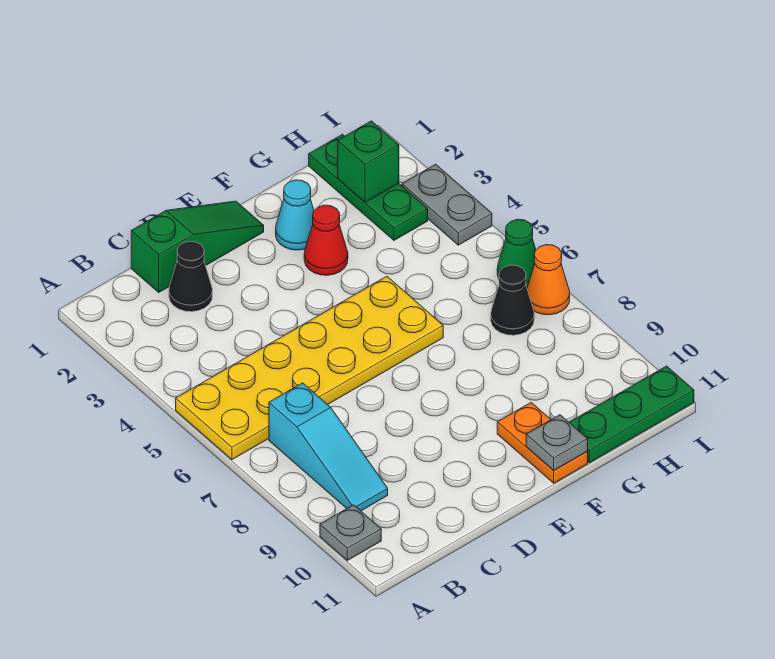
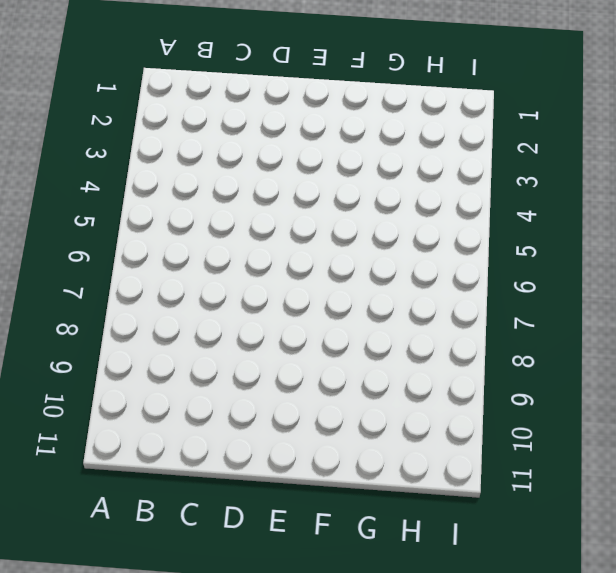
none -> yellow plate A5:F6 level 1
none -> grey plate A10 level 1
none -> cyan slope B7:B9 level 1 top 7

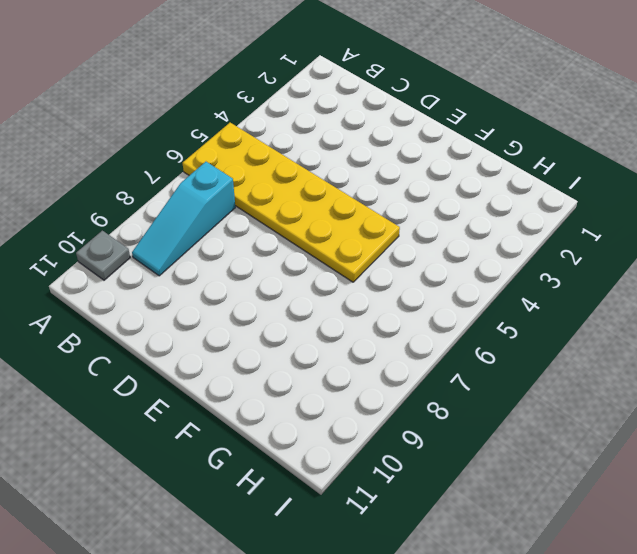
none -> green slope C1:E1 level 1 top C
none -> black cone C2 level 1
none -> cyan cone F2 level 1

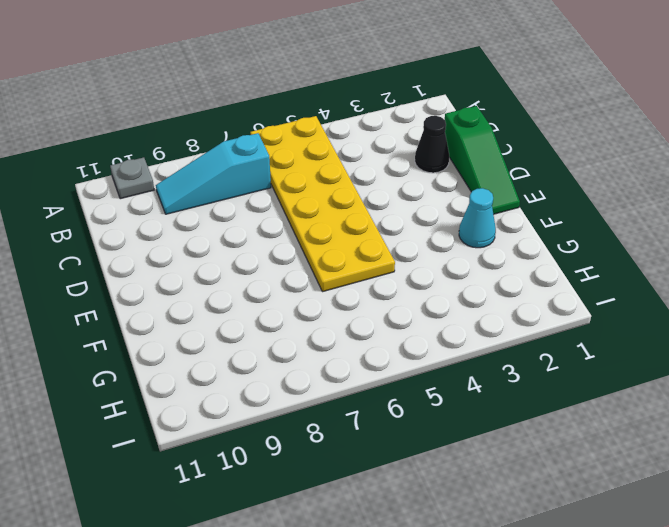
none -> red cone F3 level 1
none -> orange plate F10:F11 level 1
none -> green plate G11:I11 level 1

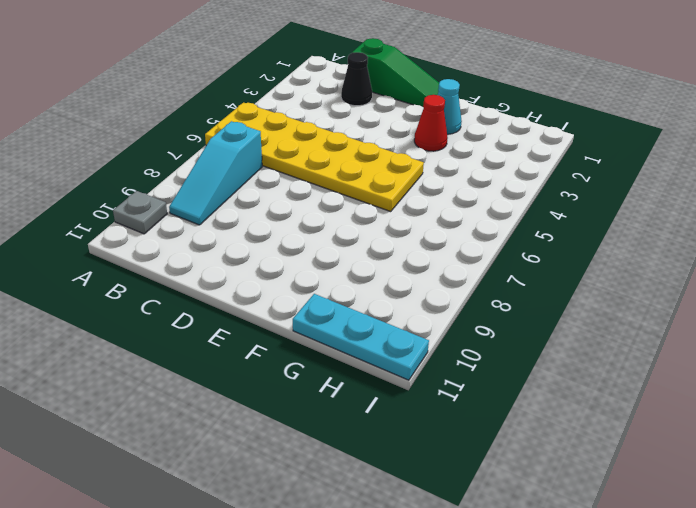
cyan plate G11:I11 level 1 -> green plate G11:I11 level 1
none -> orange plate F10:F11 level 1
none -> green plate H1:H3 level 1
none -> black cone H7 level 1

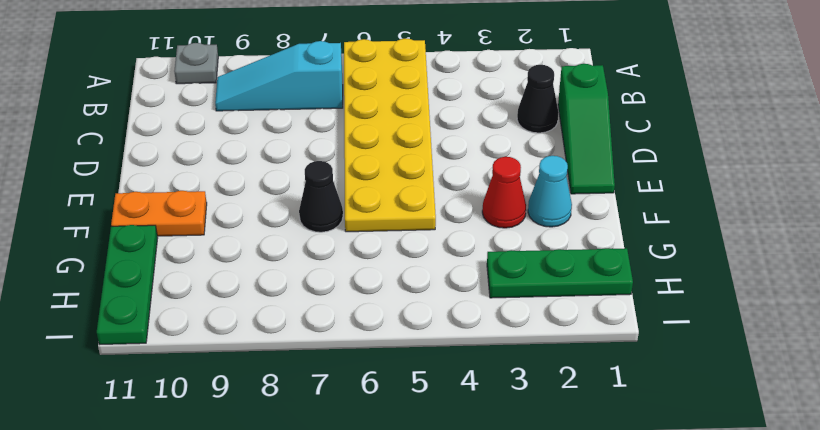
black cone F7 level 1 -> black cone H7 level 1
none -> grey plate I3:I4 level 1
none -> green cone I6 level 1
none -> orange cone I7 level 1

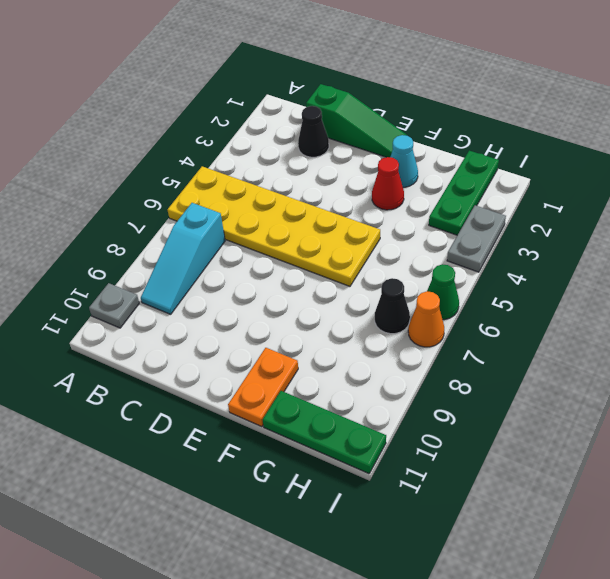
none -> grey plate F11 level 2
none -> green brick H2 level 2

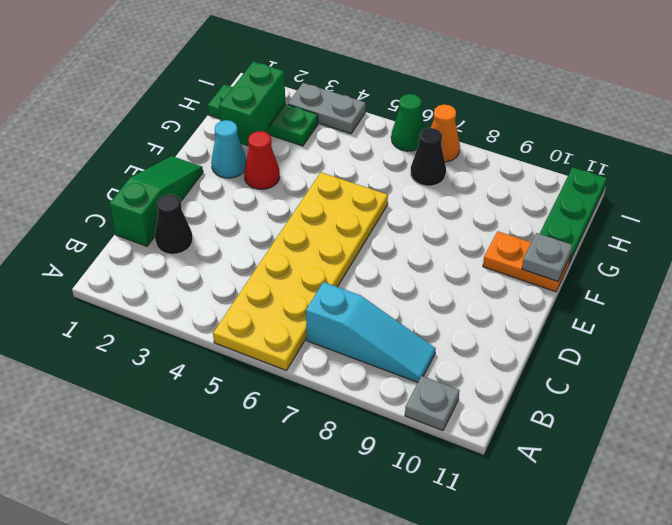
green brick G2:H2 level 2 -> green brick H2 level 2

